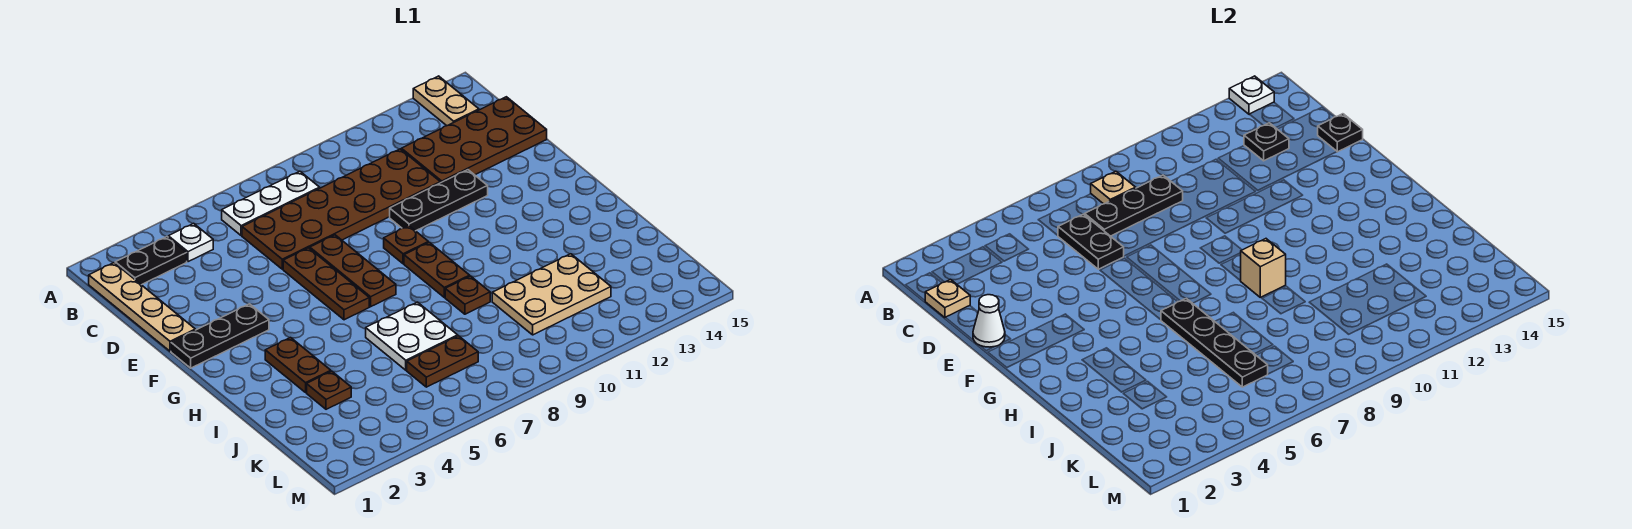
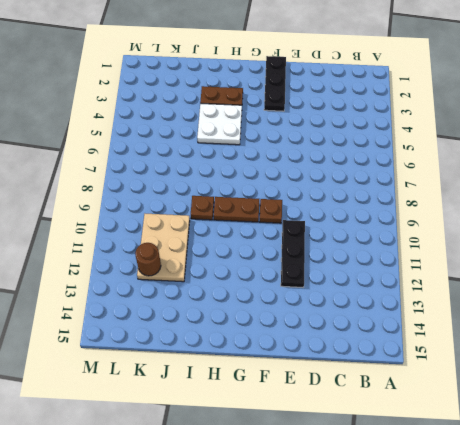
white plate H4:I5 level 1 -> white plate I6:J7 level 1
brown round brick K12 level 2 -> none
none -> tan plate A14:B14 level 1
none -> tan plate B1:E1 level 1
none -> black plate B2:B3 level 1

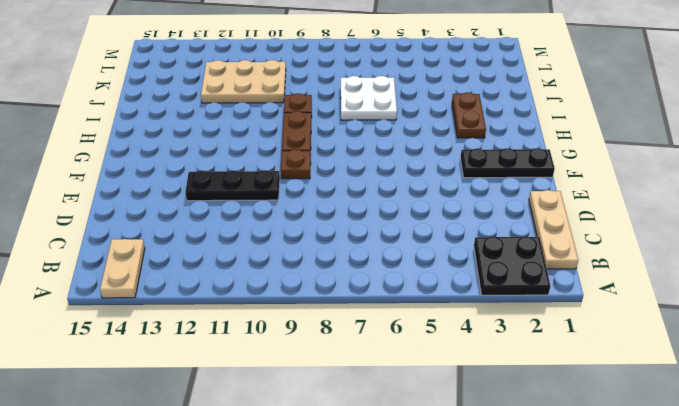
black plate A2:B3 level 1 -> black plate B2:B3 level 1
tan plate B1:D1 level 1 -> tan plate B1:E1 level 1
none -> white plate B4 level 1
none -> white plate B6:B8 level 1
none -> brown plate C6:D11 level 1

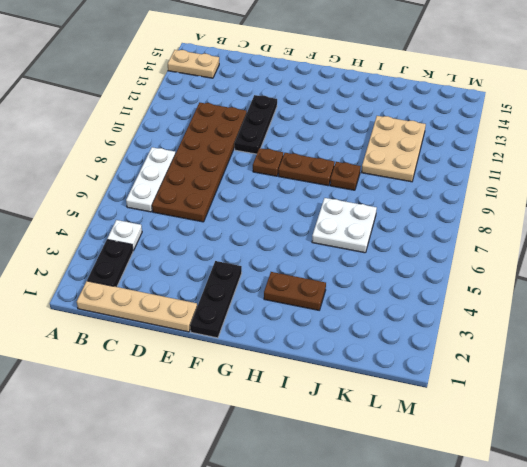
none -> brown plate C12:D15 level 1
none -> brown plate E6:G6 level 1
none -> brown plate E7:G7 level 1

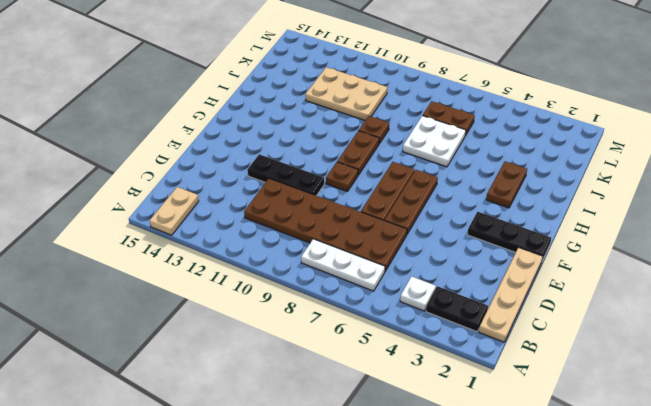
none -> brown plate C12:D15 level 1
none -> brown plate J3 level 1
none -> white plate A14 level 2

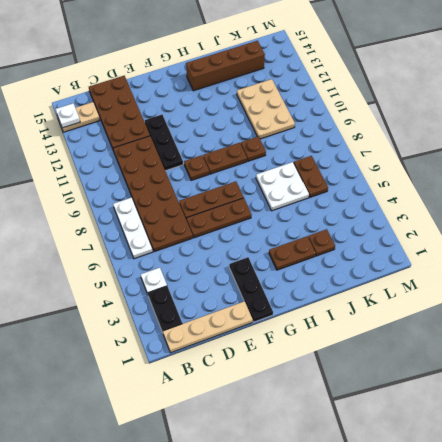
brown brick H14:K14 level 1 -> none
none -> tan plate B8 level 2
none -> tan plate C1 level 2
none -> black plate C6:D6 level 2

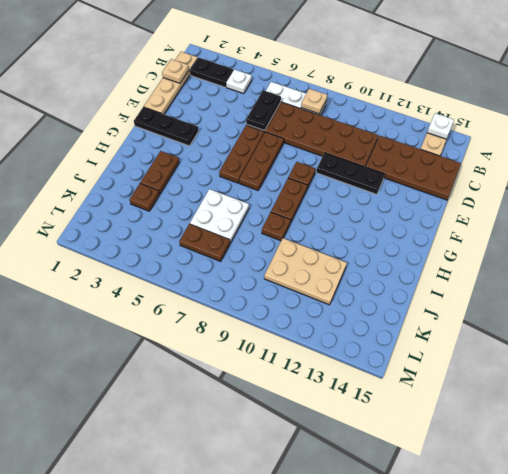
none -> black plate C7:C9 level 2
none -> black plate C13 level 2
none -> black plate D15 level 2

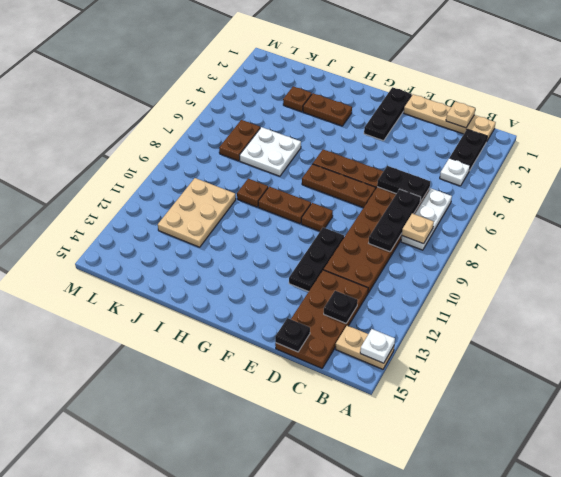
none -> white cone E1 level 2
none -> black plate H6:K6 level 2
none -> tan brick H9 level 2

